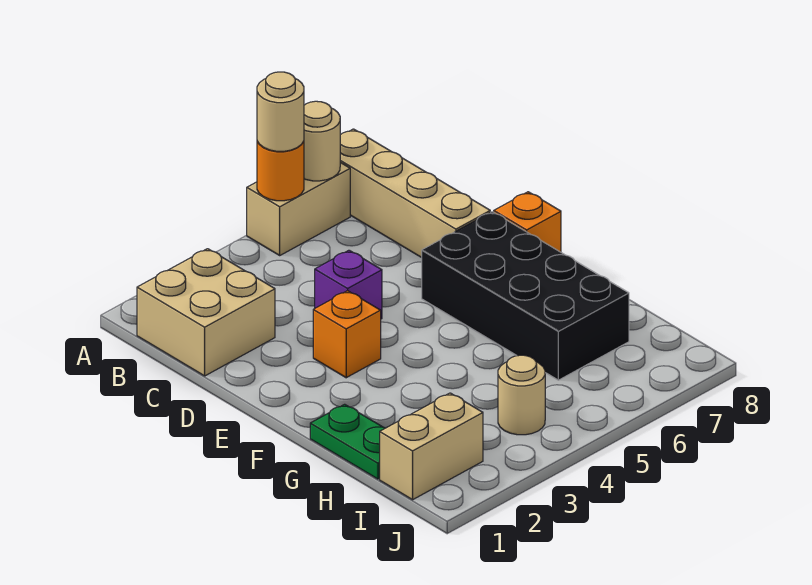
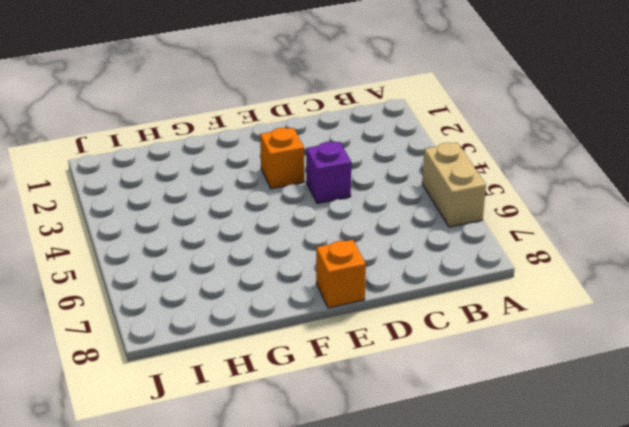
none -> tan brick A7:D7 level 1
none -> tan brick B1:C2 level 1
none -> black brick E6:H7 level 1

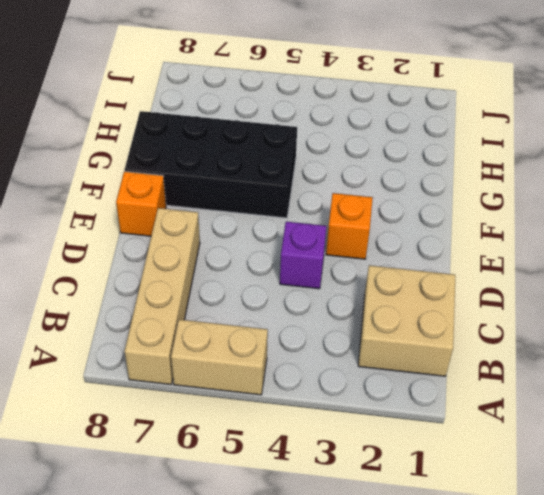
black brick F5:G8 level 1 -> black brick E6:H7 level 1
none -> green plate G1:H1 level 1
none -> tan brick I1:I2 level 1
none -> tan round brick I4 level 1

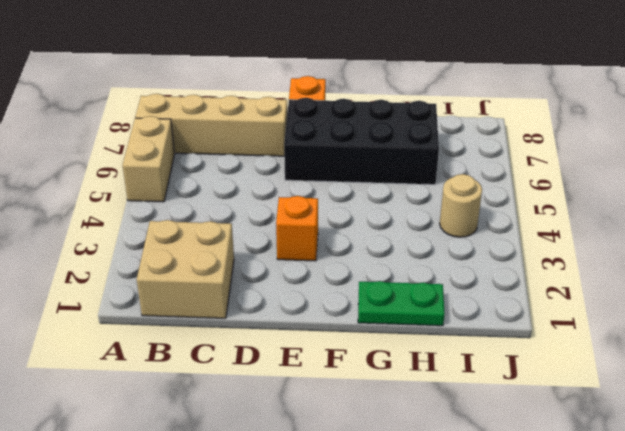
none -> purple brick D4 level 1
none -> tan brick I1:I2 level 1
none -> orange round brick A5 level 2

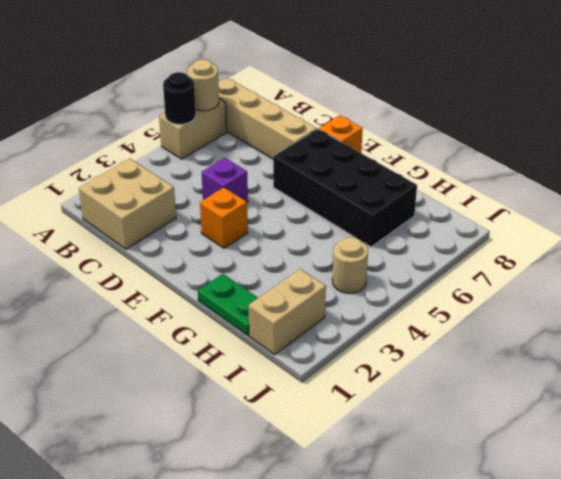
black round brick A5 level 2 -> orange round brick A5 level 2
none -> tan round brick A5 level 3

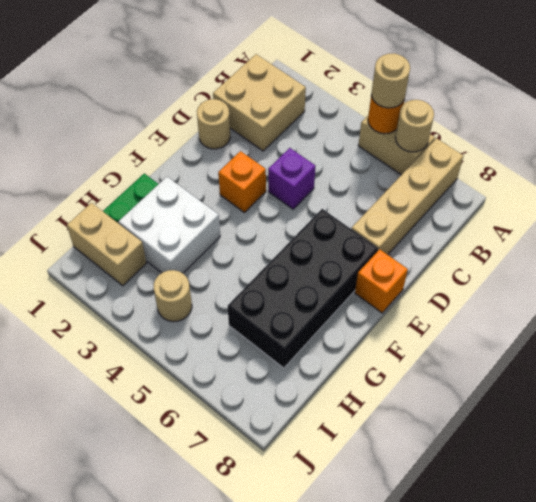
tan round brick D1 level 1 -> none
white brick G2:H3 level 1 -> none

